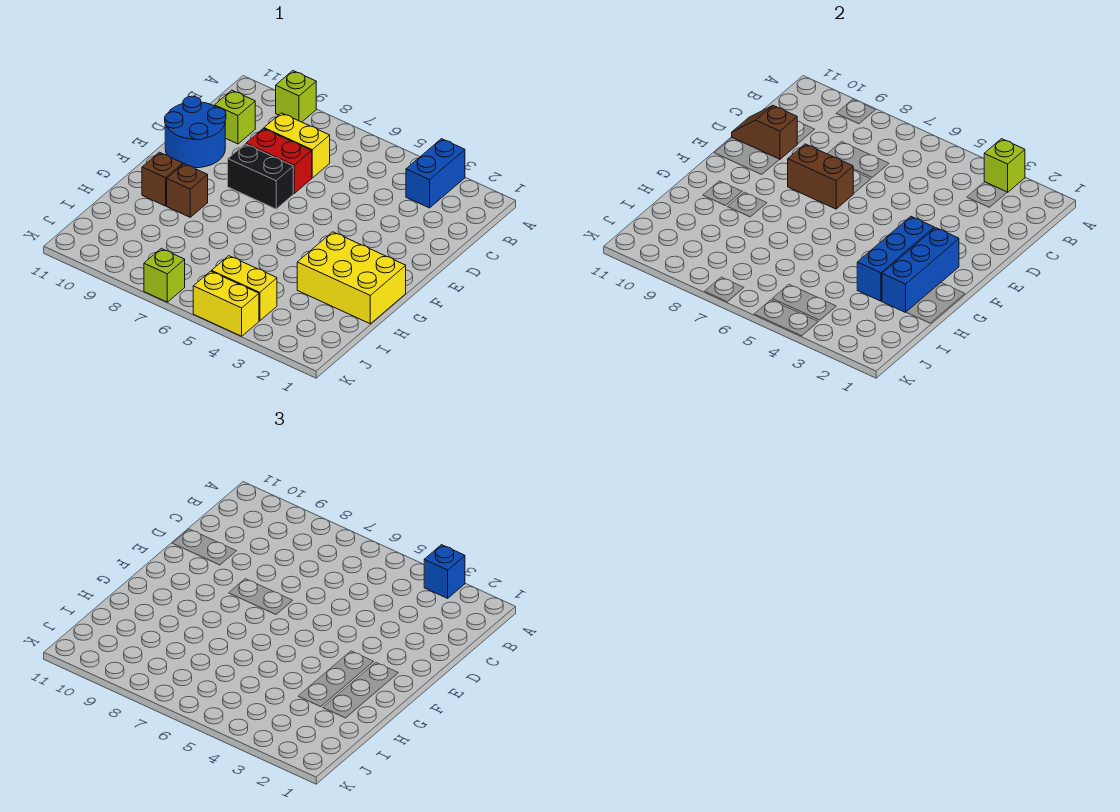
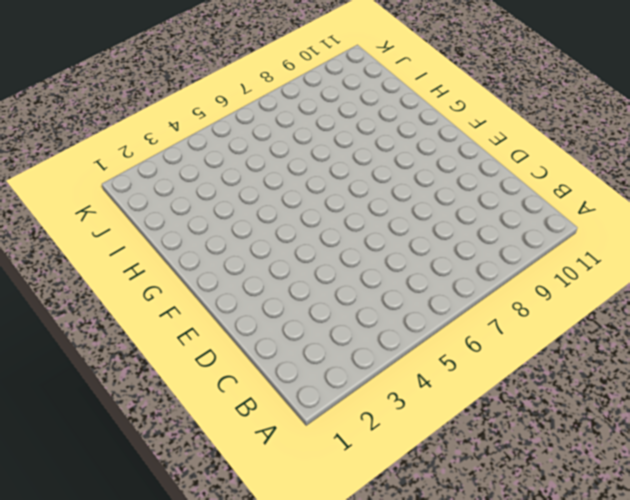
none -> blue brick A3:B3 level 1
none -> lime brick A9 level 1
none -> yellow brick C7:C8 level 1

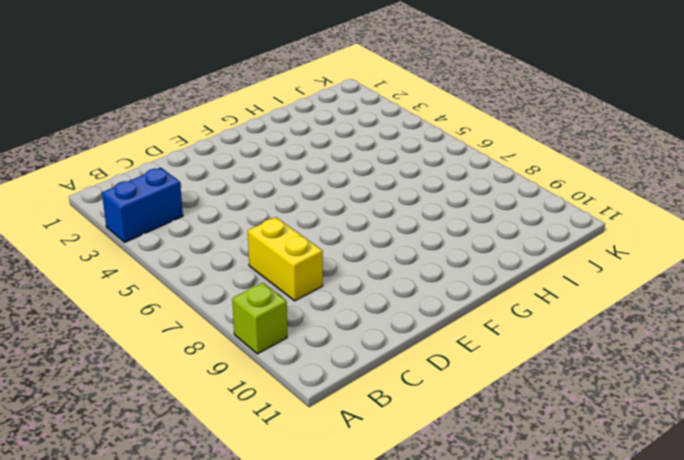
none -> lime brick C10 level 1
none -> red brick D7:D8 level 1
none -> blue round brick D10:E11 level 1

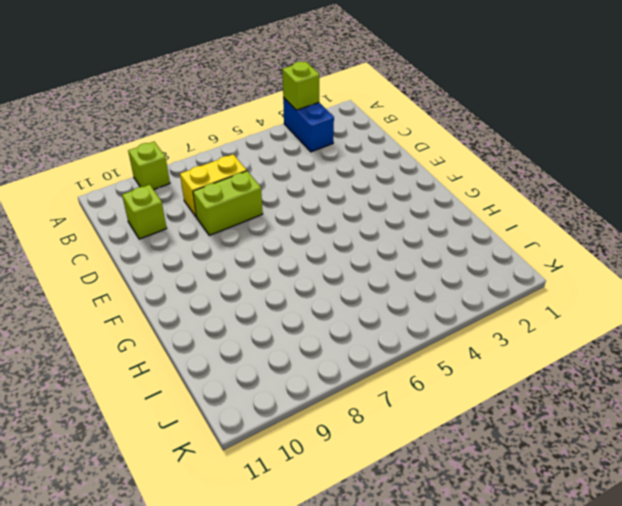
lime brick D7:D8 level 1 -> red brick D7:D8 level 1
none -> blue round brick D10:E11 level 1
none -> black brick E7:E8 level 1
none -> yellow brick G1:H3 level 1

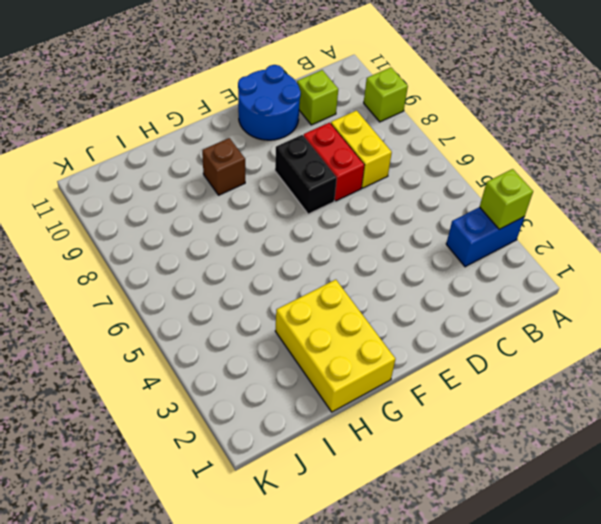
none -> brown brick G10 level 1
none -> yellow brick J4:J5 level 1
none -> yellow brick K4:K5 level 1

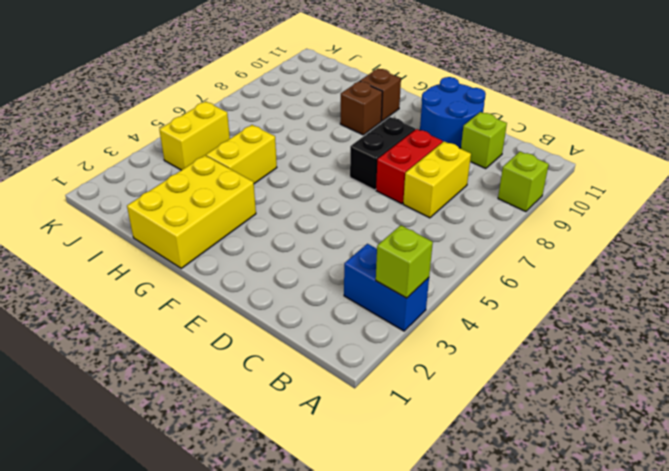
yellow brick H4:H5 level 1 -> yellow brick K4:K5 level 1
none -> lime brick K7 level 1
none -> brown slope D10:D11 level 2 top 10
none -> brown brick E7:E8 level 2

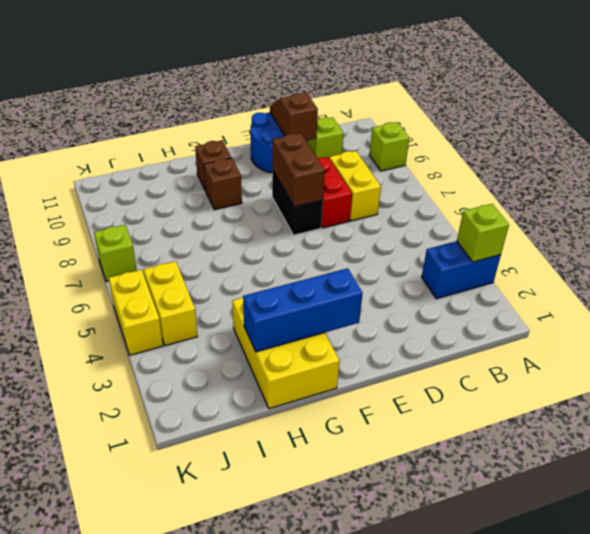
none -> blue brick F3:H3 level 2
none -> blue brick A3 level 3

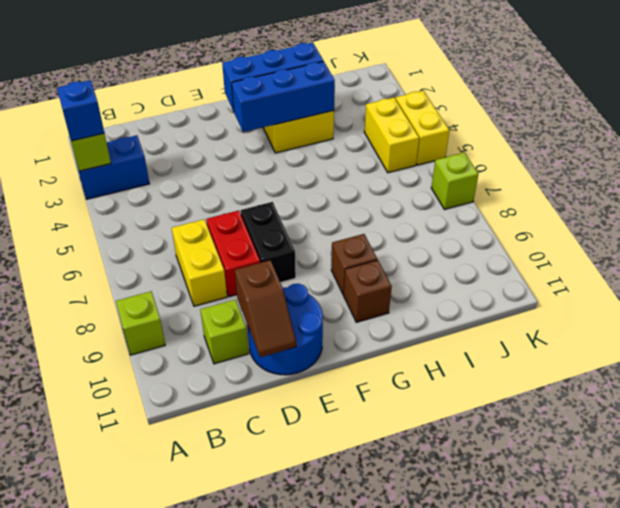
none -> brown brick E7:E8 level 2

